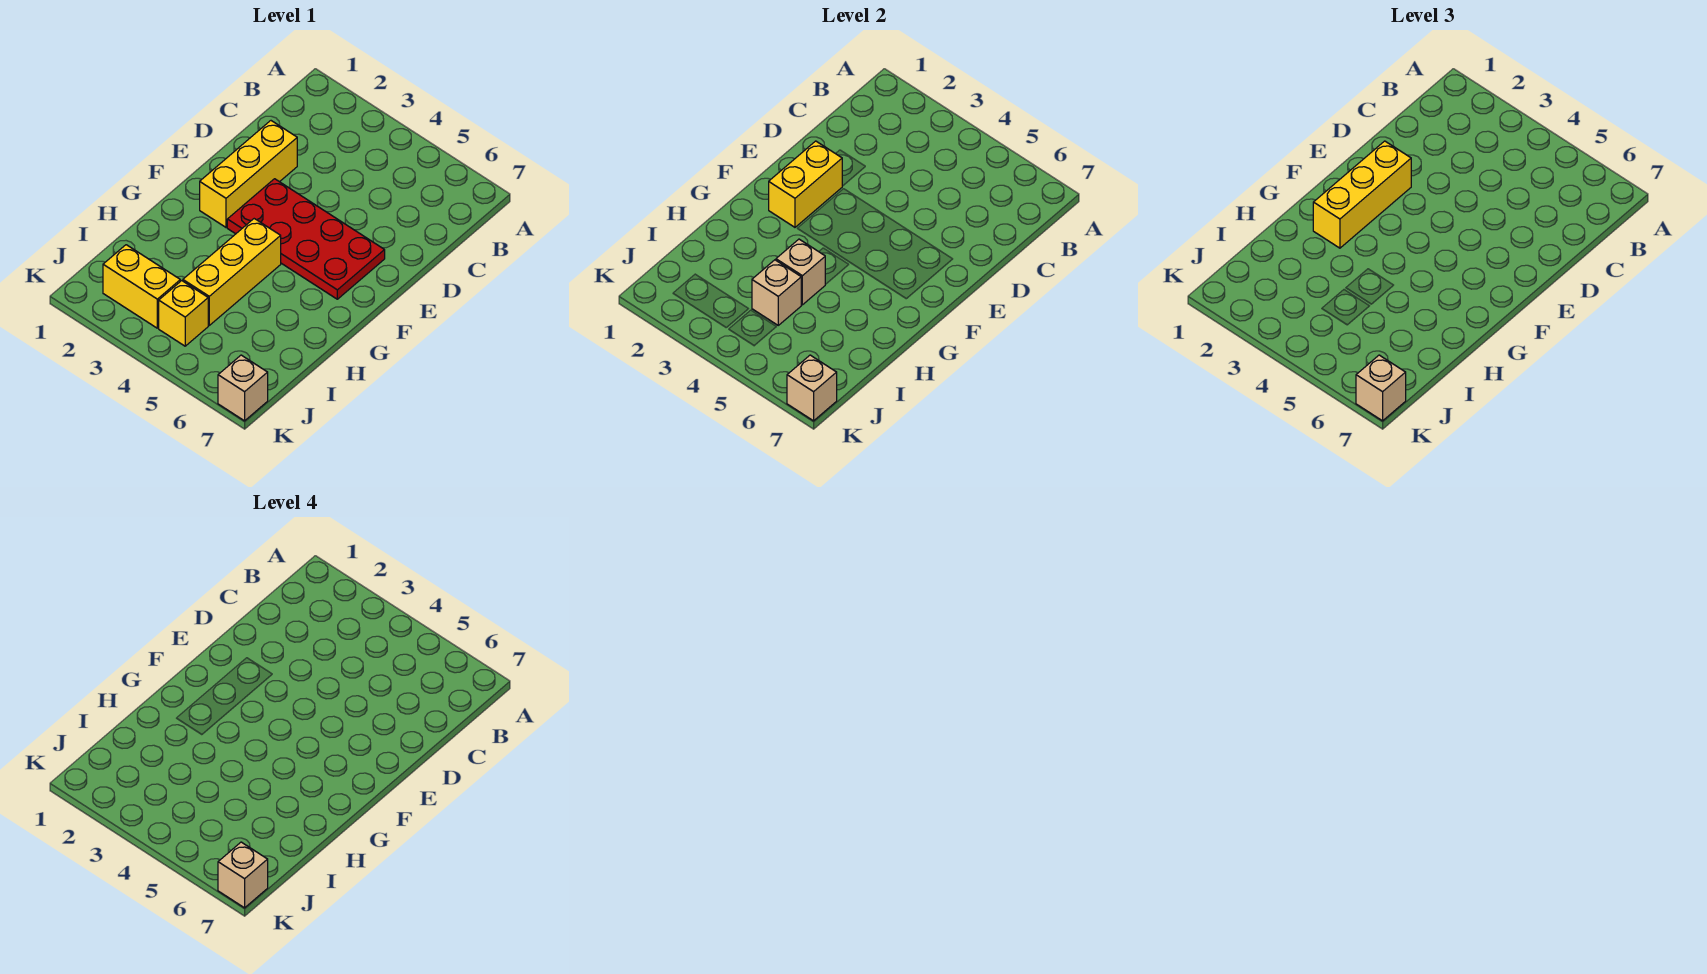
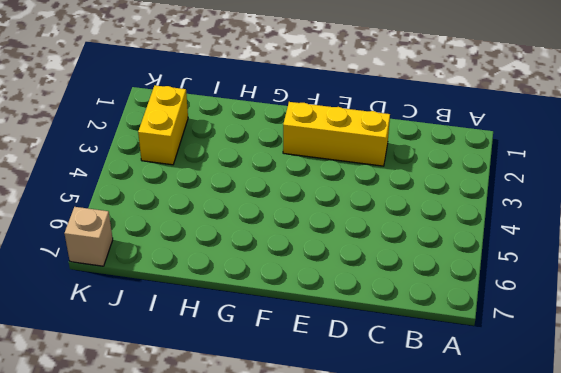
none -> red plate E3:F6 level 1
none -> yellow brick G4:I4 level 1
none -> yellow brick J4 level 1

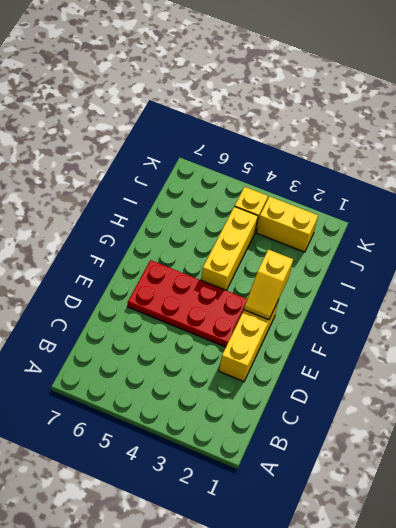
yellow slope F2:G2 level 2 top G -> yellow brick E2:F2 level 2
none -> tan brick K7 level 1
none -> tan brick H4 level 2
none -> tan brick I4 level 2

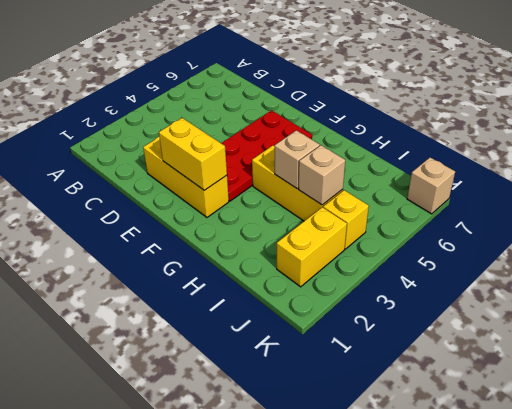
none -> tan brick K7 level 2
none -> yellow brick E2:G2 level 3
none -> tan brick K7 level 3

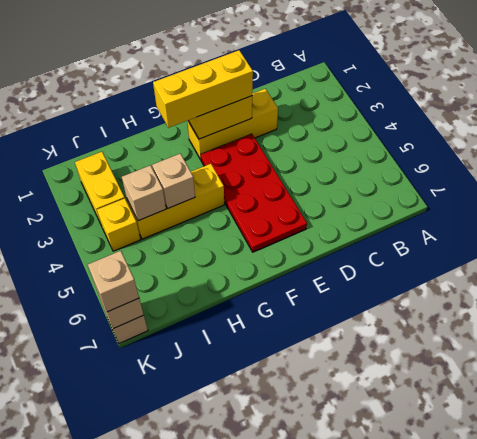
none -> tan brick K7 level 4

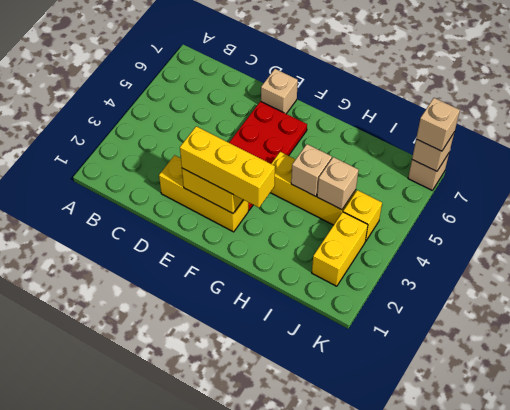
tan brick E7 level 1 -> tan brick K7 level 4

